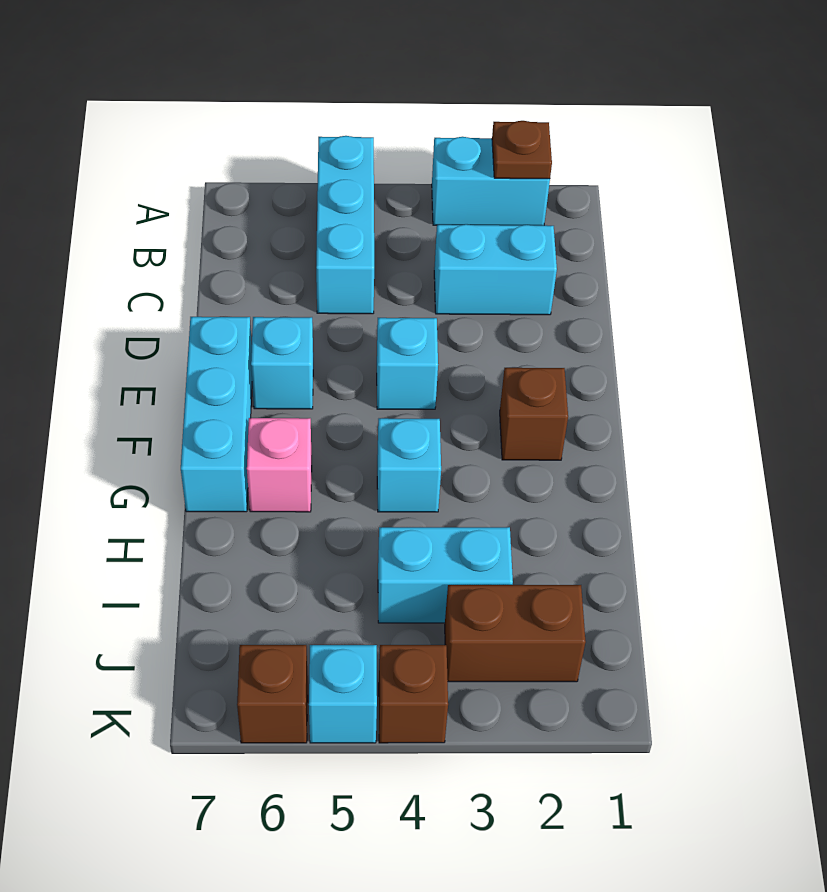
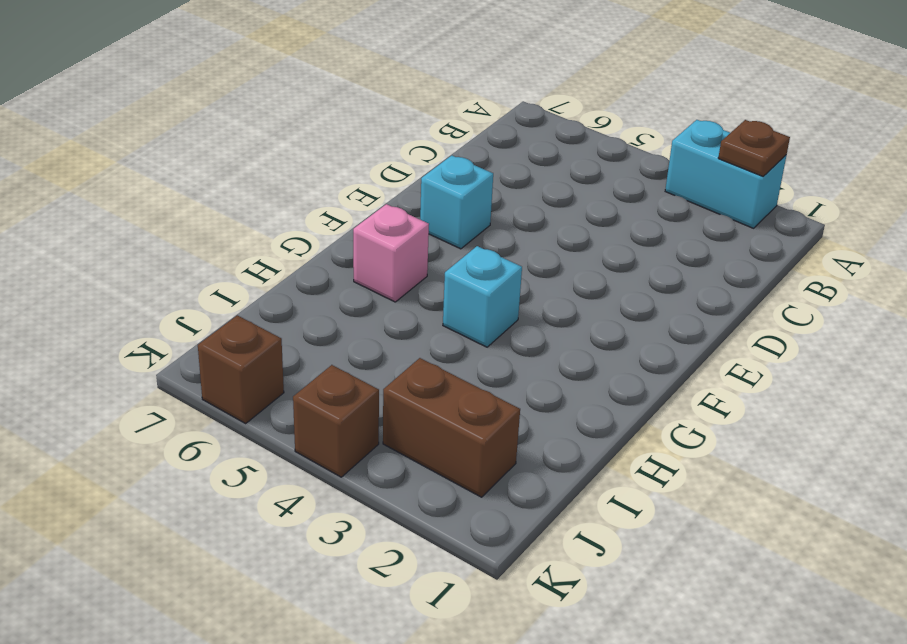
none -> cyan brick A5:C5 level 1
none -> cyan brick C2:C3 level 1
none -> cyan brick E4 level 1

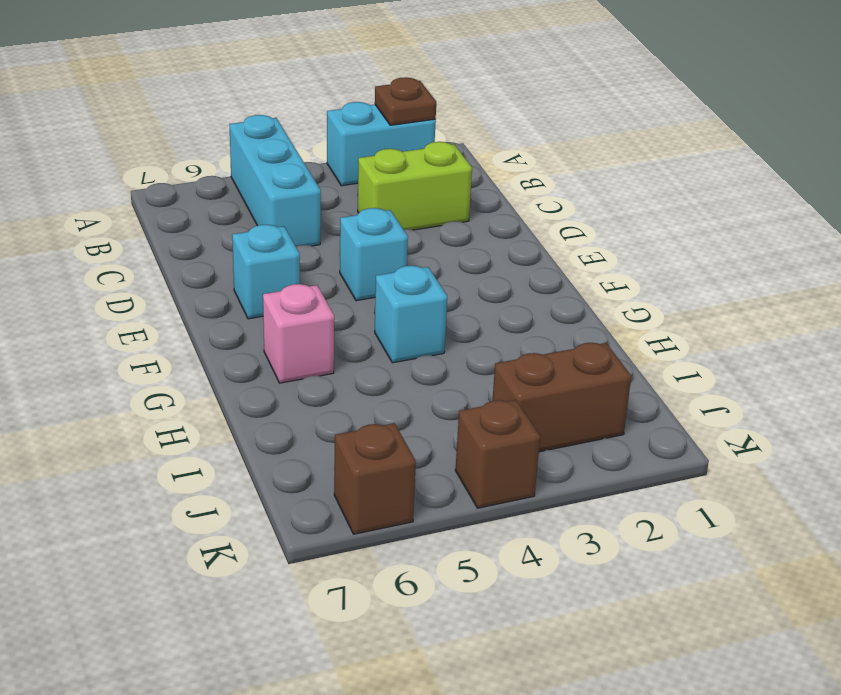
lime brick C2:C3 level 1 -> cyan brick C2:C3 level 1
none -> cyan brick E7:G7 level 1
none -> brown brick F2 level 1
none -> cyan brick I3:I4 level 1

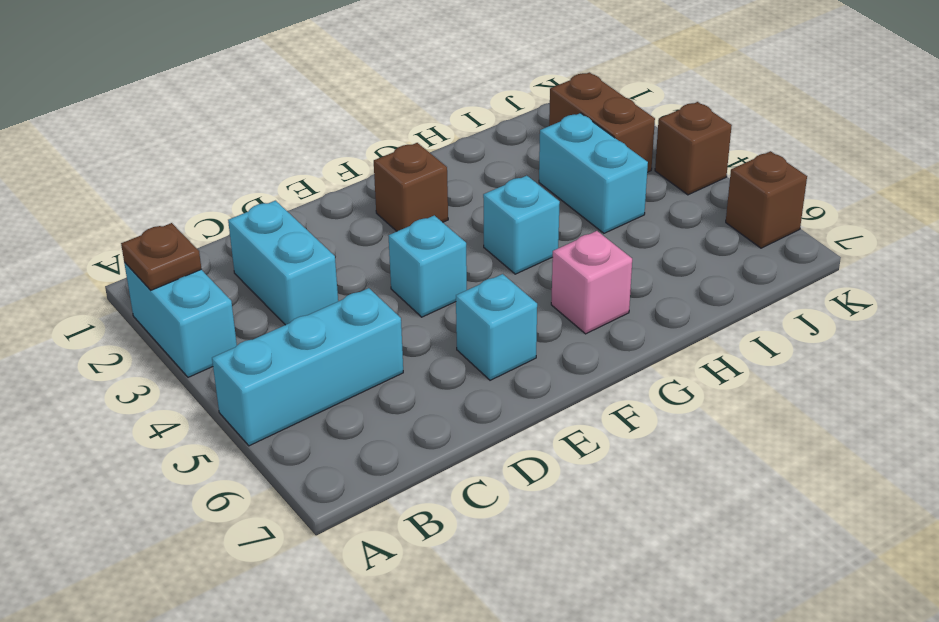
none -> cyan brick E7:G7 level 1
none -> cyan brick K5 level 1

